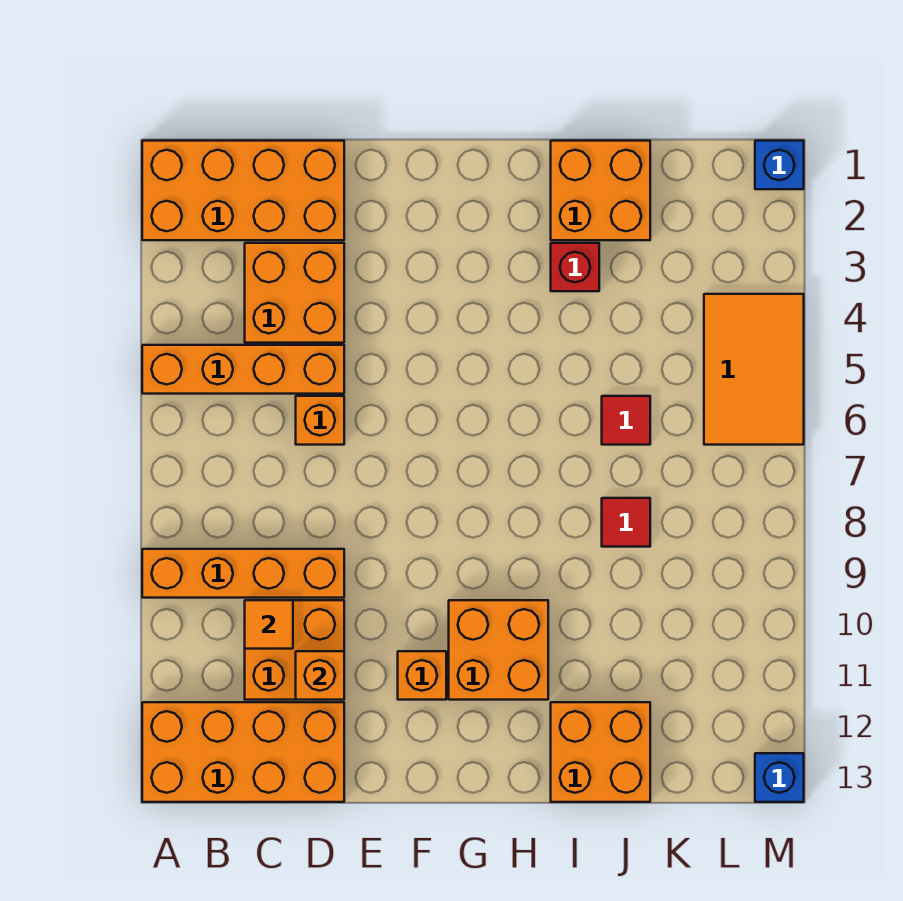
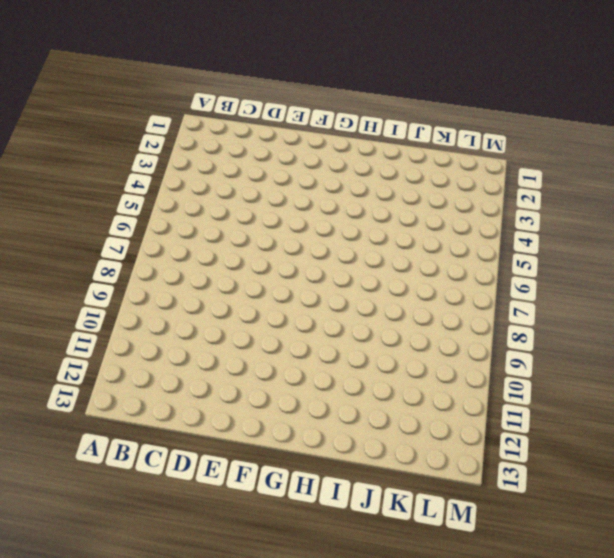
none -> orange brick A1:D2 level 1
none -> orange brick A5:D5 level 1
none -> orange brick A9:D9 level 1

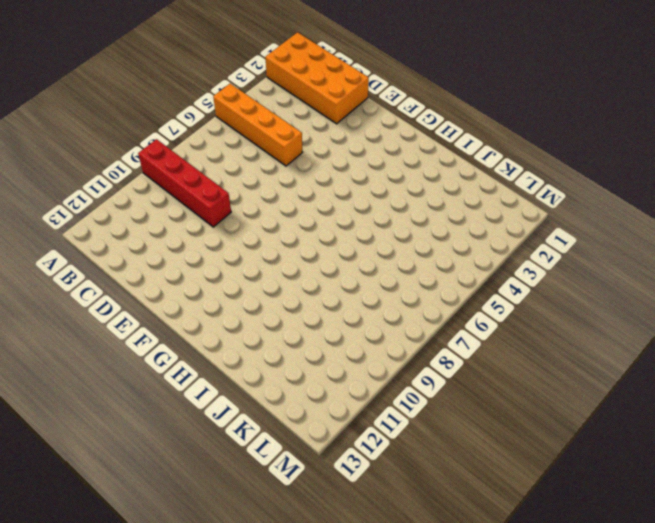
red brick A9:D9 level 1 -> orange brick A9:D9 level 1
none -> orange brick A12:D13 level 1
none -> orange brick C3:D4 level 1
none -> orange brick C10:D11 level 1

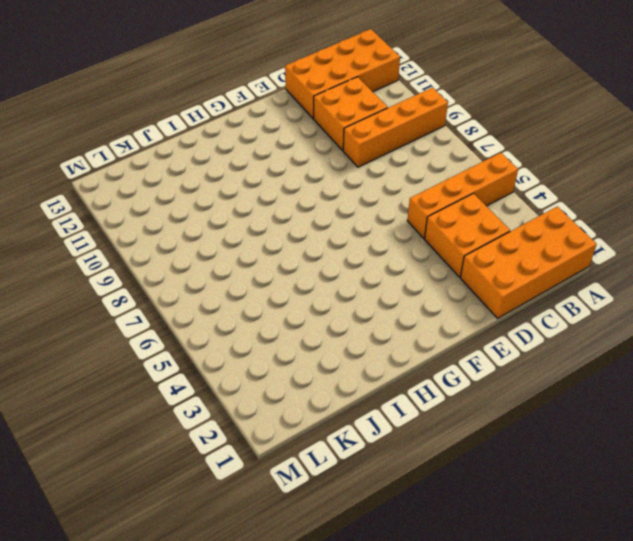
none -> orange brick D6 level 1
none -> orange brick F11 level 1
none -> orange brick G10:H11 level 1

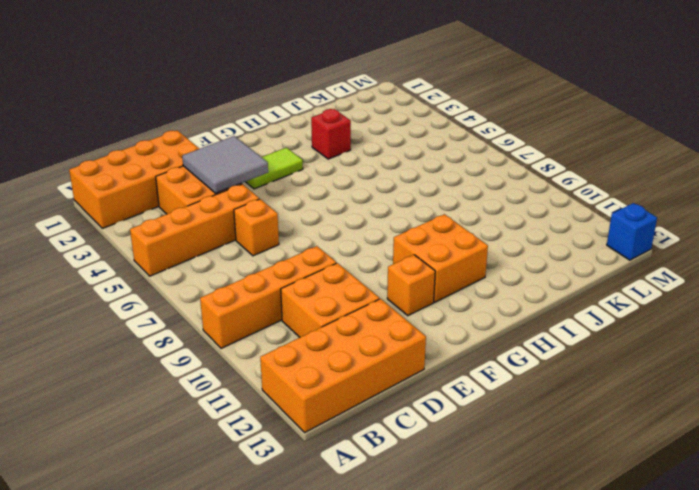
grey tile D3:E4 level 2 -> none
lime tile F3:G3 level 1 -> none
none -> orange brick I1:J2 level 1
none -> orange brick I12:J13 level 1
none -> red tile J6 level 1

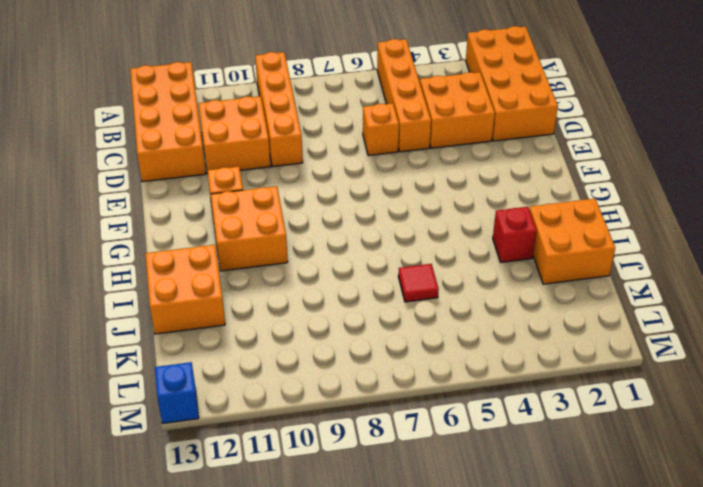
none -> red tile J8 level 1
none -> orange tile L4:M6 level 1
none -> blue brick M1 level 1

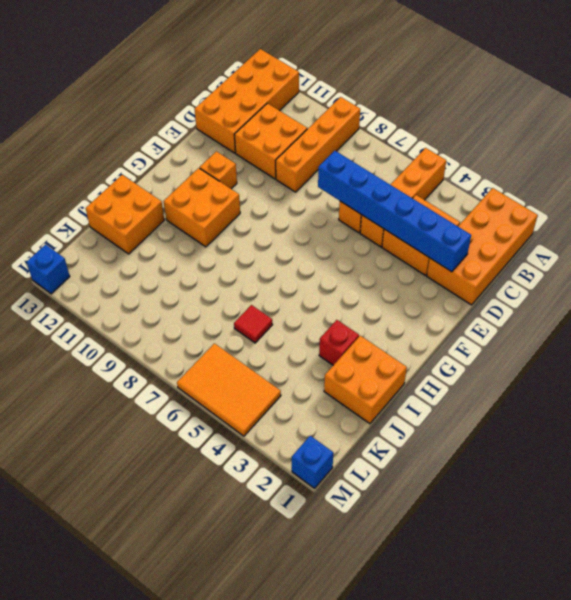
blue brick D2:D7 level 2 -> none
none -> red tile J8 level 1
none -> orange tile C10 level 2
none -> orange brick D11 level 2

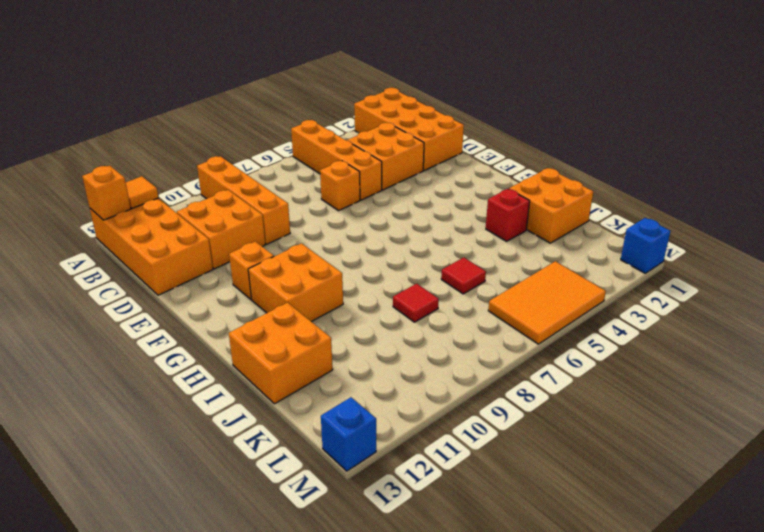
orange tile A12 level 2 -> orange tile C10 level 2
orange brick A13 level 2 -> orange brick D11 level 2

